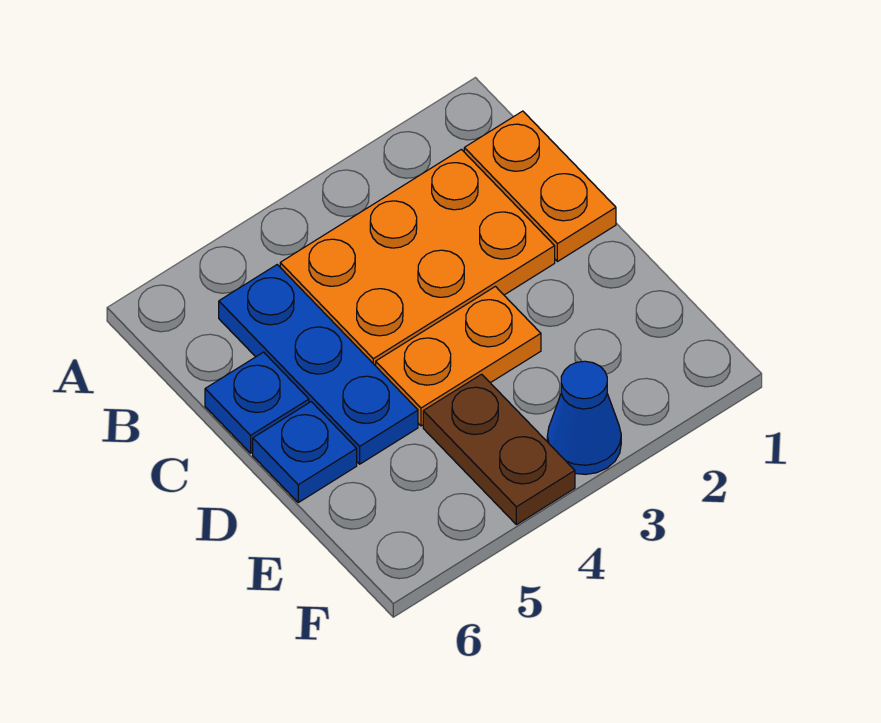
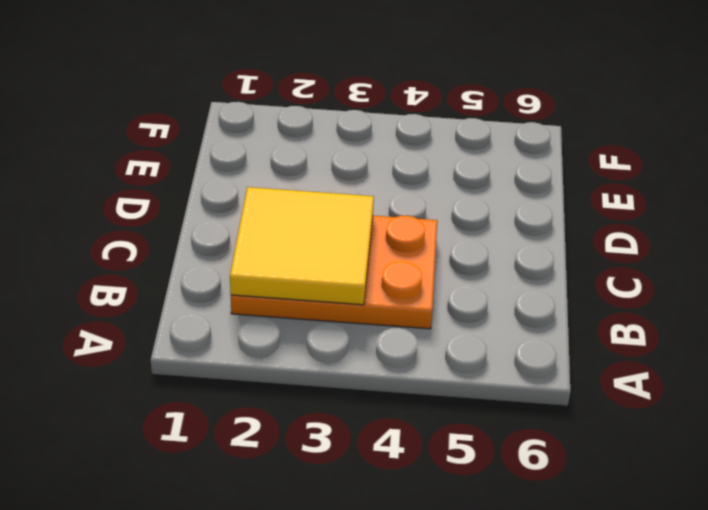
yellow tile B2:C3 level 2 -> none
none -> orange plate B1:C1 level 1
none -> blue plate B5:D5 level 1

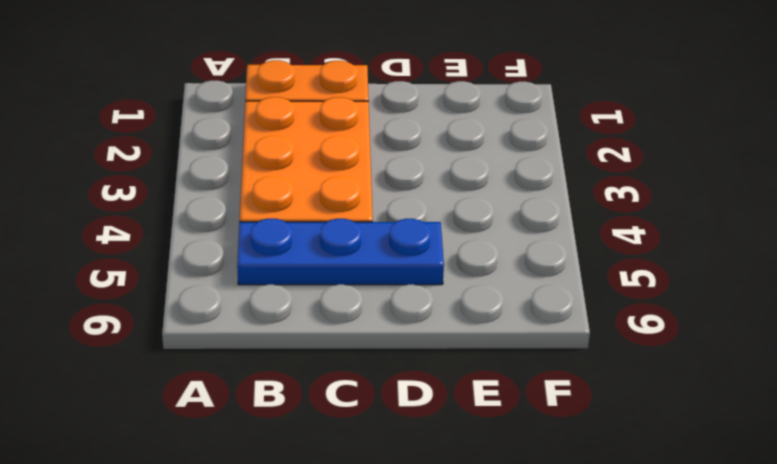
none -> blue plate C6 level 1
none -> orange plate D3:D4 level 1

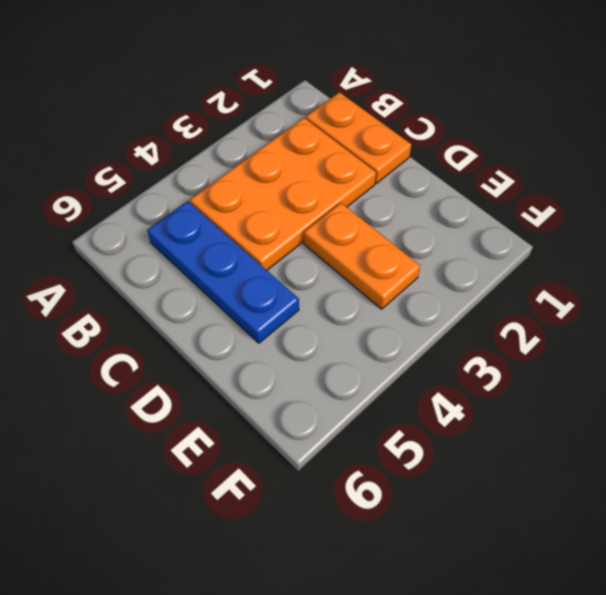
orange plate D3:E3 level 1 -> orange plate D3:D4 level 1
none -> blue plate C6 level 1
none -> blue plate D6 level 1

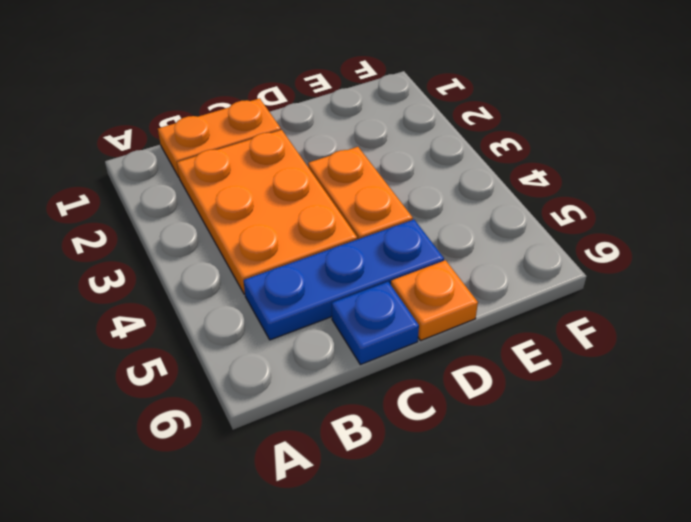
orange plate D6 level 1 -> blue plate D6 level 1
none -> brown plate E4:F4 level 1
none -> blue cone F3 level 1

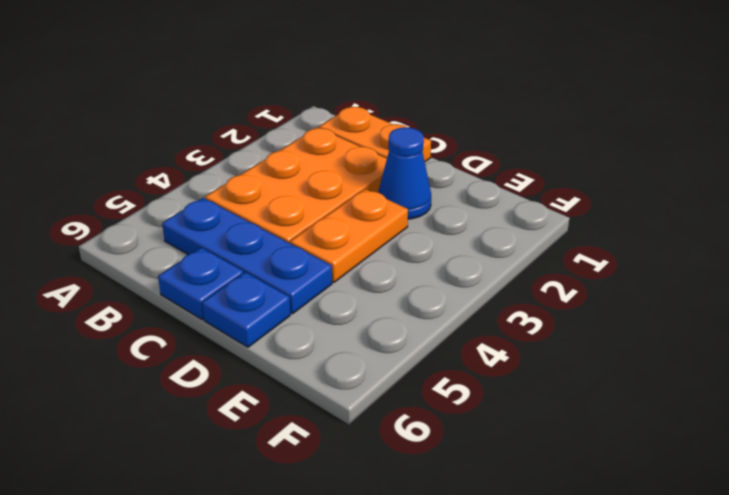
blue cone D2 level 1 -> blue cone F3 level 1
none -> brown plate E4:F4 level 1

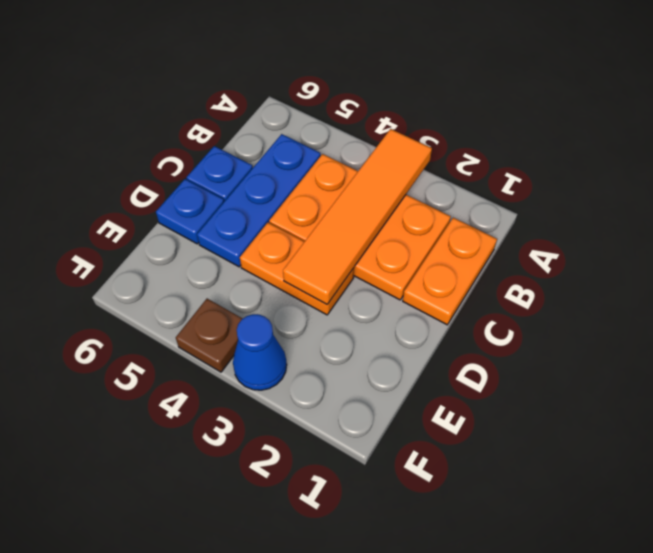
orange tile A3:D3 level 2 -> none
brown plate F4 level 1 -> brown plate E4:F4 level 1

